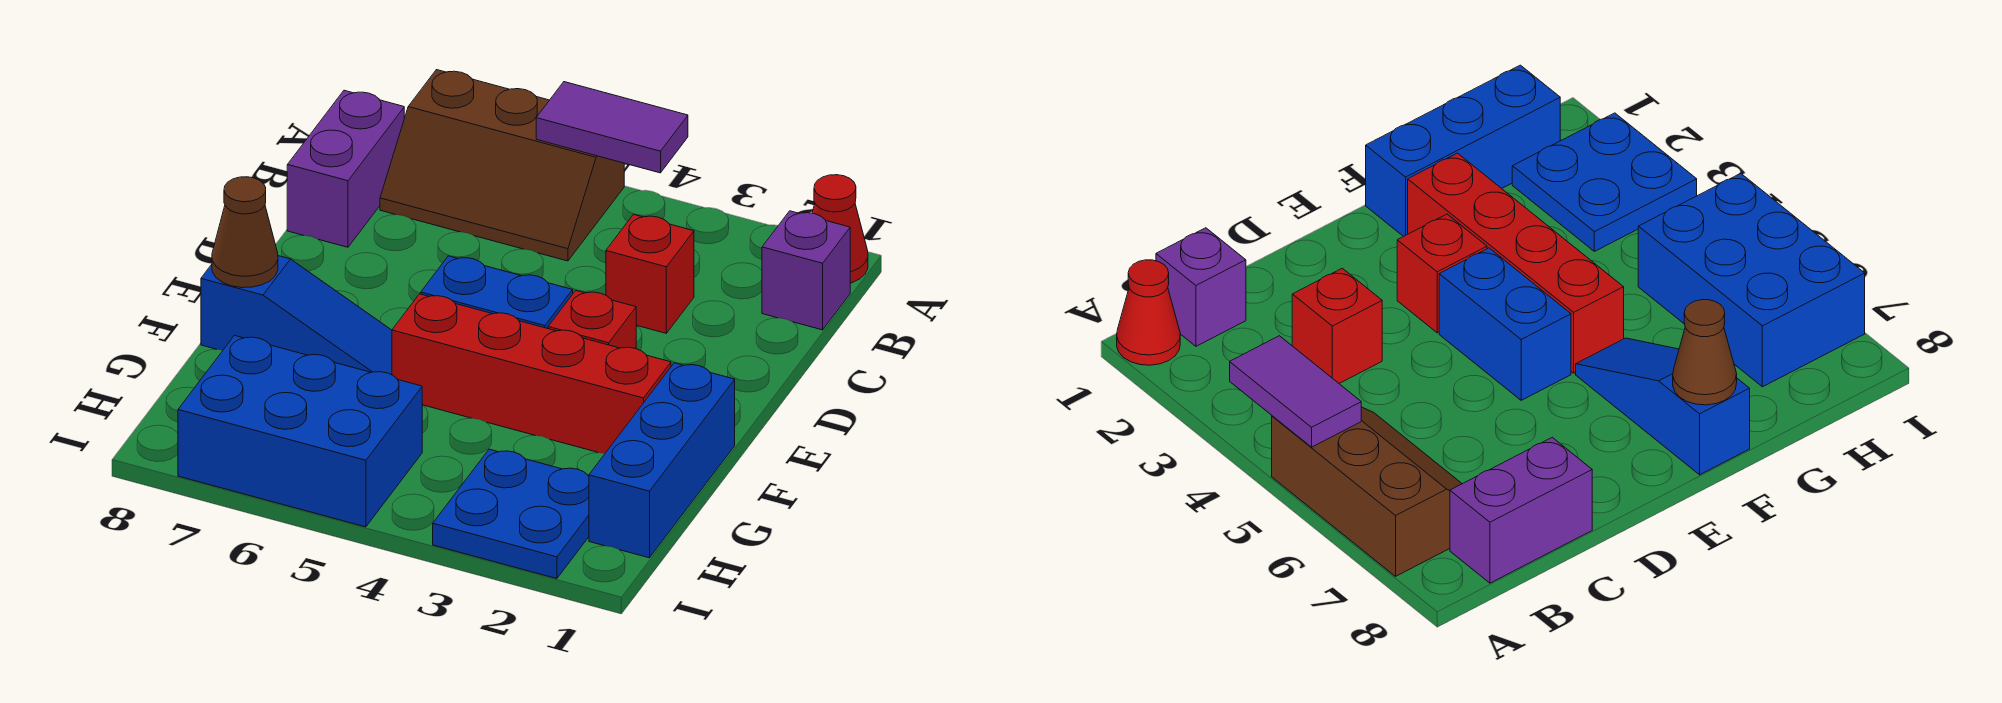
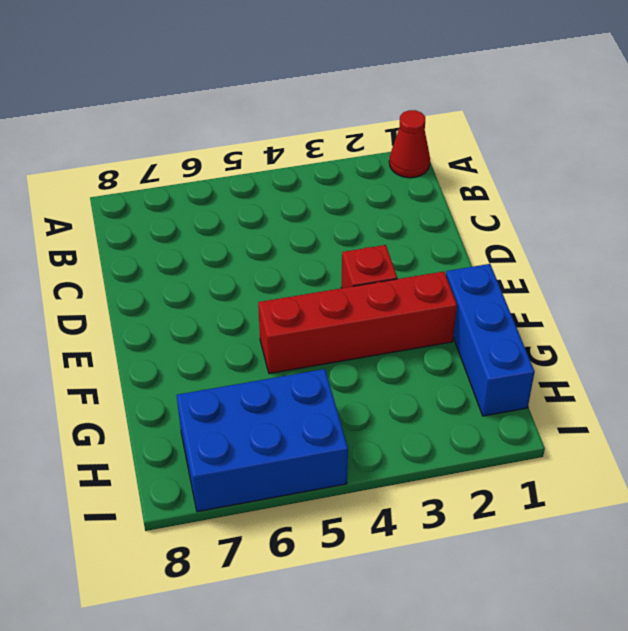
none -> brown slope A5:B7 level 1 top A
none -> purple brick B1 level 1
none -> purple brick B8:C8 level 1

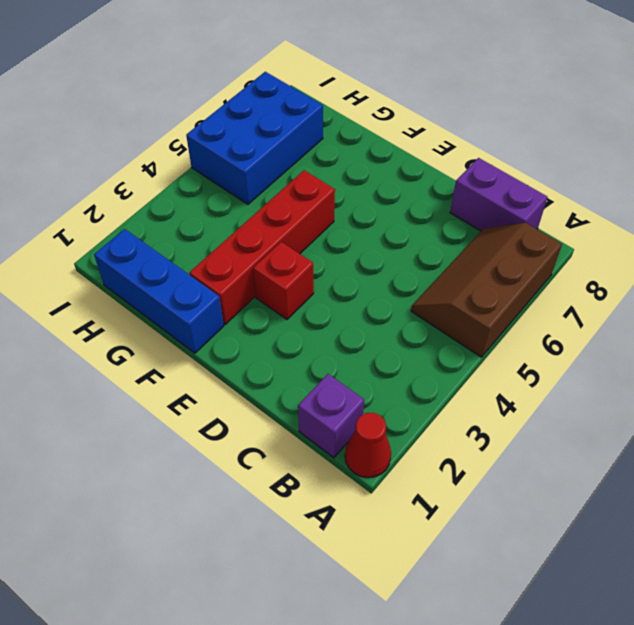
none -> red brick C3 level 1
none -> blue brick E4:E5 level 1
none -> blue slope F6:F8 level 1 top 8

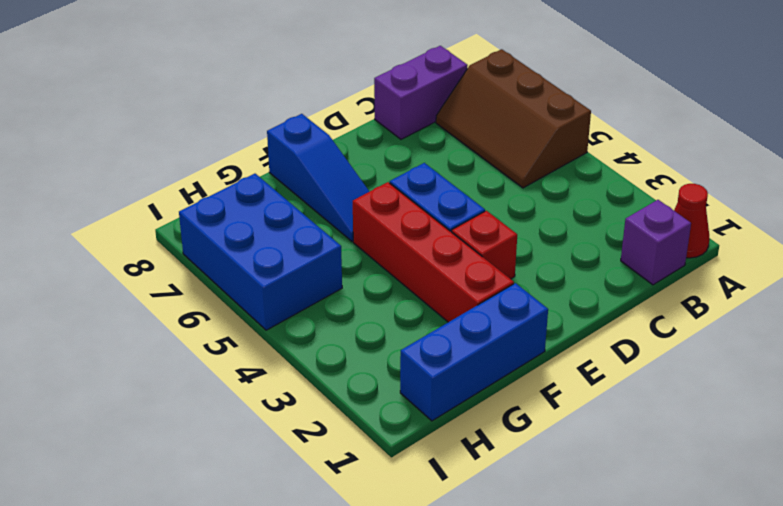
none -> red brick C3 level 1
none -> blue plate H2:I3 level 1
none -> purple tile A4:A5 level 2

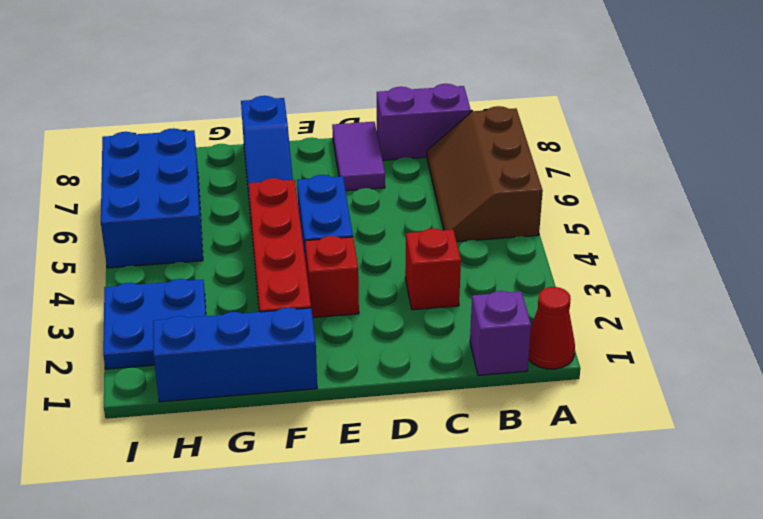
purple tile D7:D8 level 1 -> purple tile A4:A5 level 2
none -> brown cone F8 level 2

